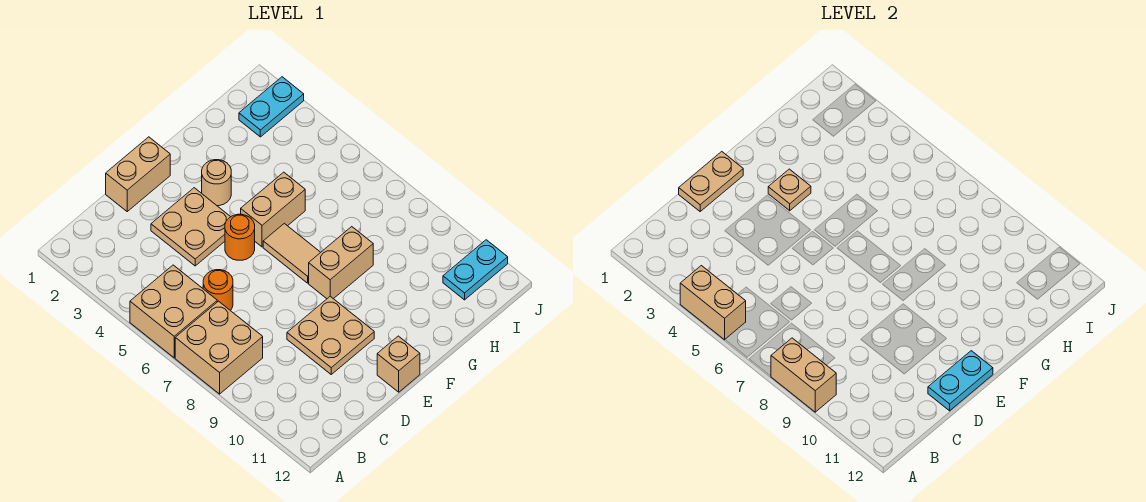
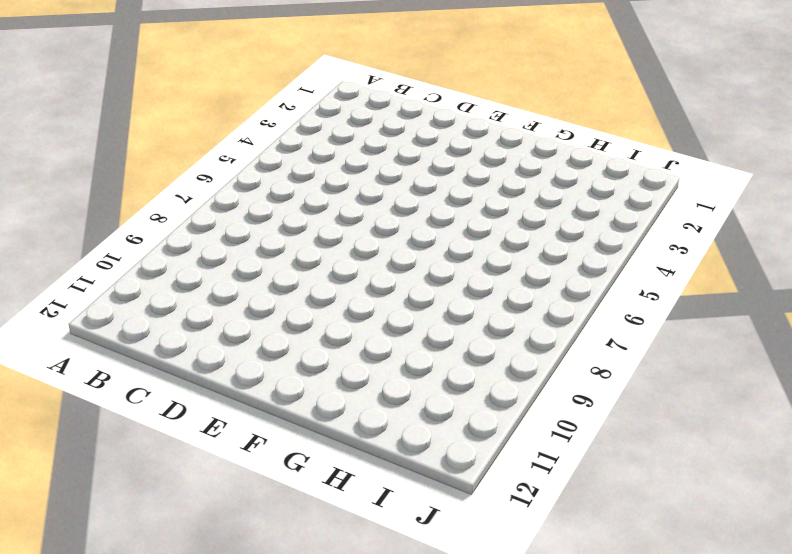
none -> tan brick A5:B6 level 1
none -> tan brick A7:B8 level 1
none -> orange round brick C6 level 1

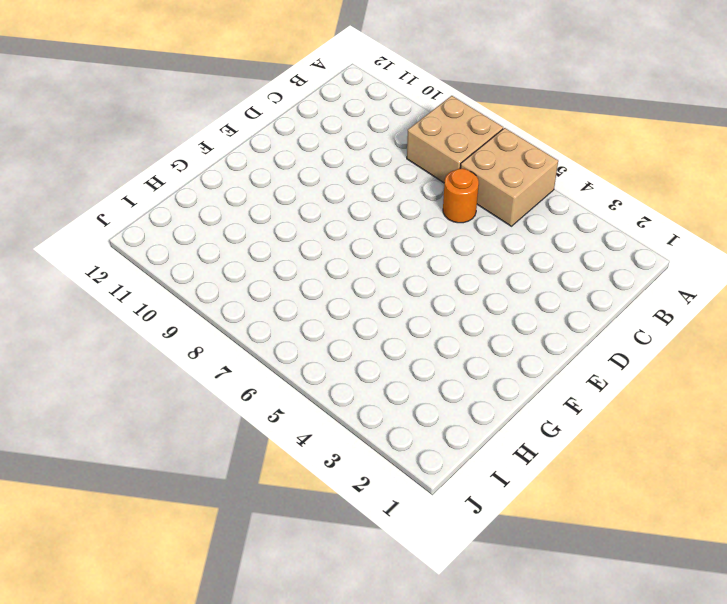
none -> tan brick D1:E1 level 1
none -> tan plate D3:E4 level 1
none -> tan plate D9:E10 level 1

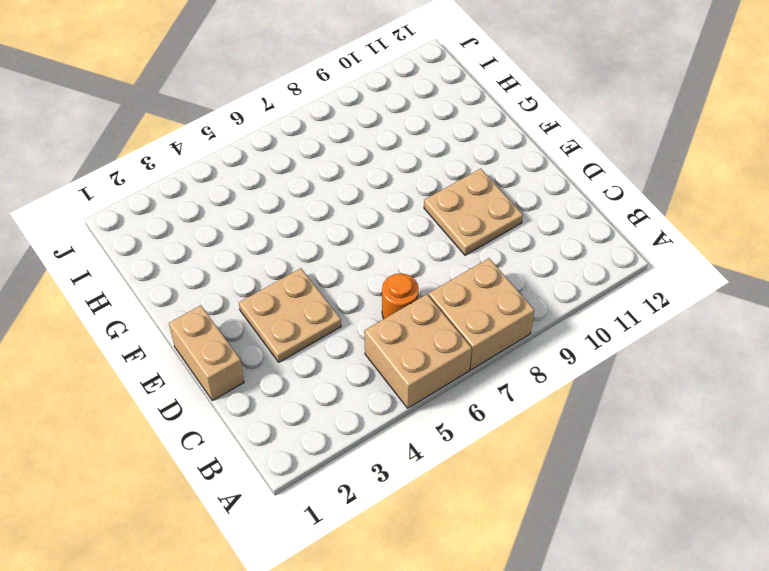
none -> orange round brick E5 level 1
none -> tan brick E12 level 1
none -> tan round brick F3 level 1

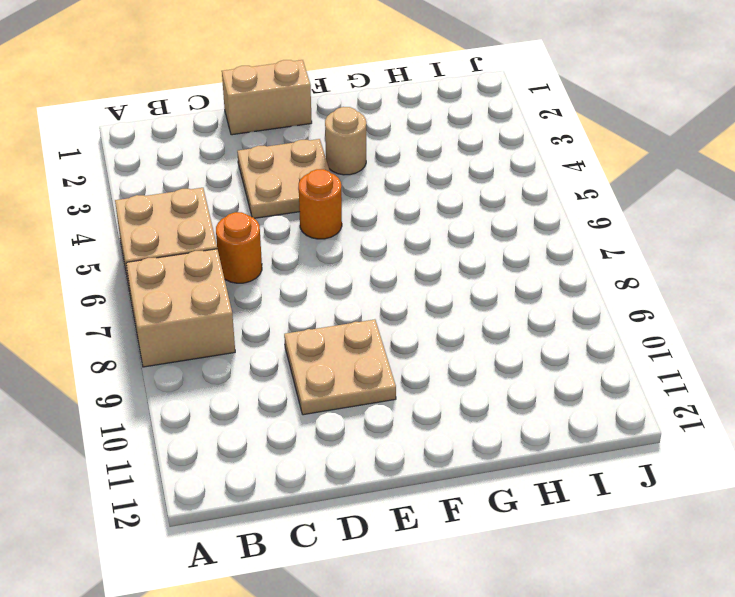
none -> tan brick E12 level 1
none -> tan brick F5:G5 level 1
none -> tan tile F6:F7 level 1

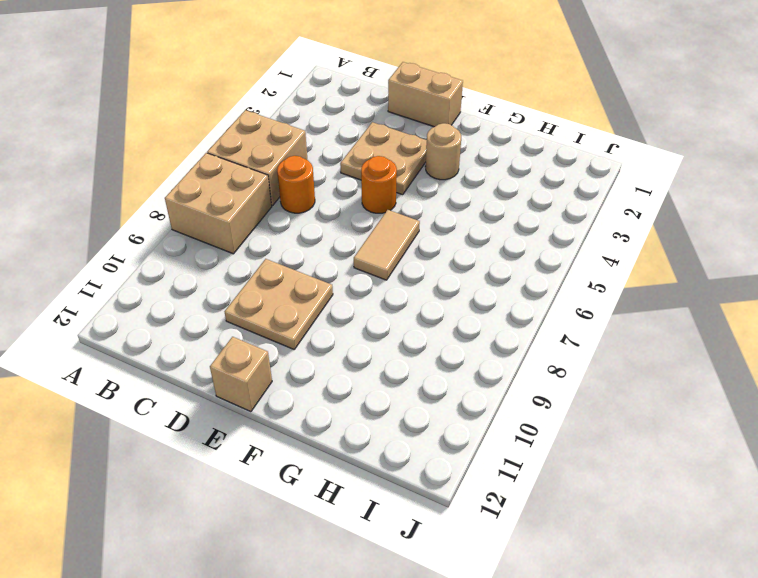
none -> tan brick F5:G5 level 1
none -> tan brick F8:G8 level 1
none -> cyan plate I2:J2 level 1

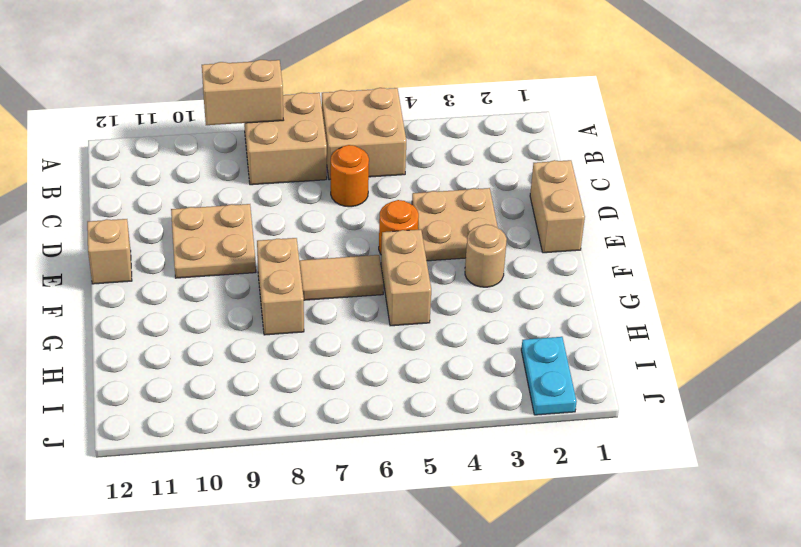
none -> cyan plate I11:J11 level 1
none -> tan brick A4:A5 level 2
none -> tan plate D1:E1 level 2

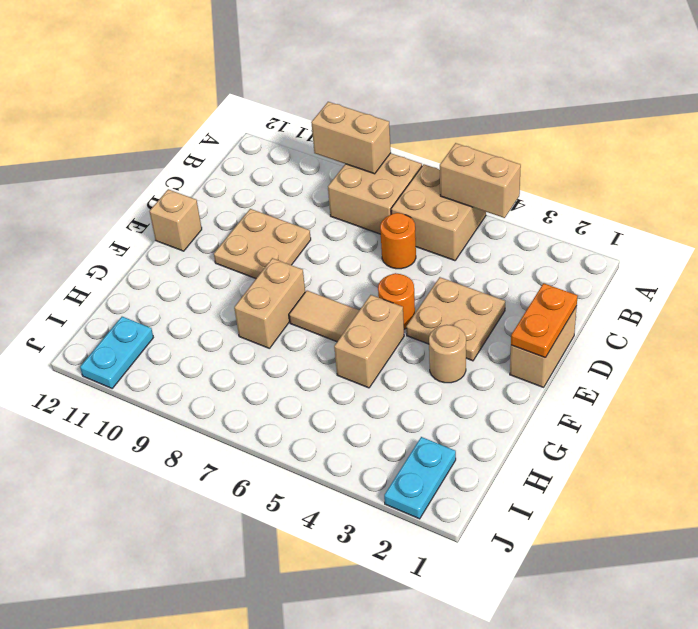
orange plate D1:E1 level 2 -> tan plate D1:E1 level 2
none -> cyan plate D12:E12 level 2
none -> tan plate F3 level 2

